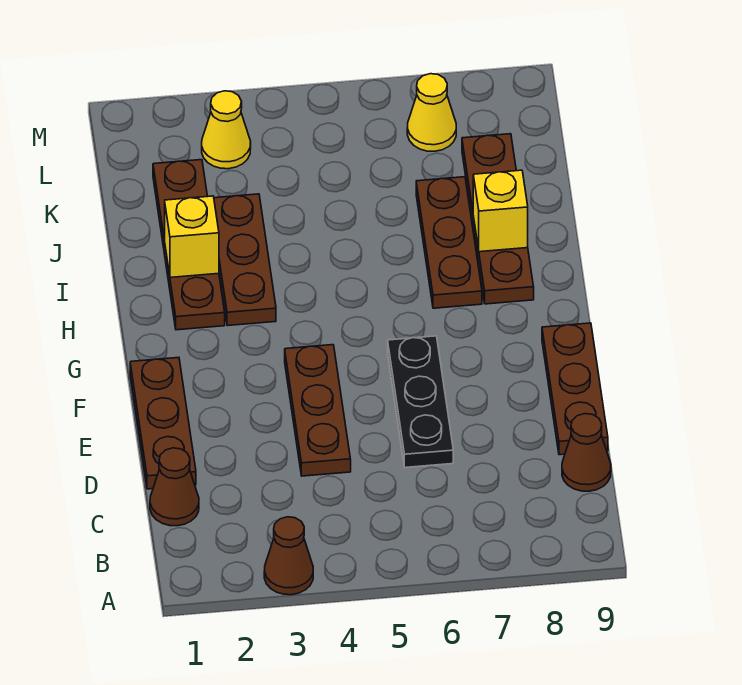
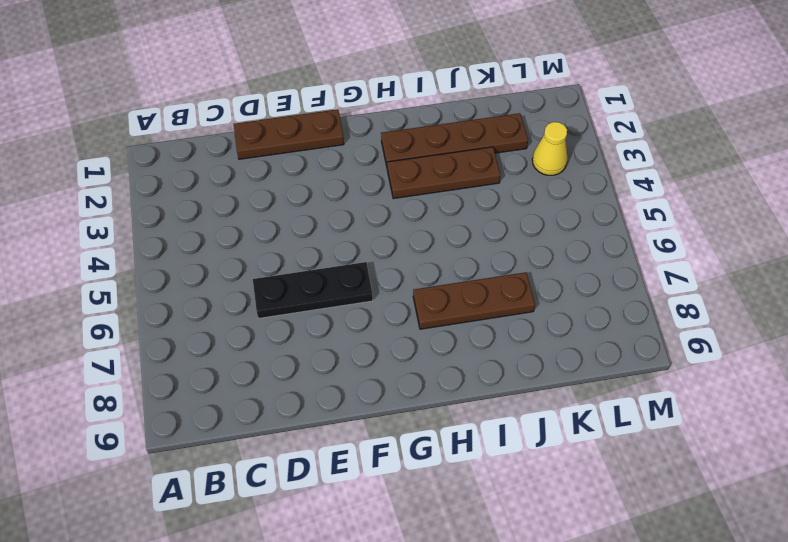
none -> brown cone A3 level 1
none -> brown cone C1 level 1
none -> brown cone C9 level 1

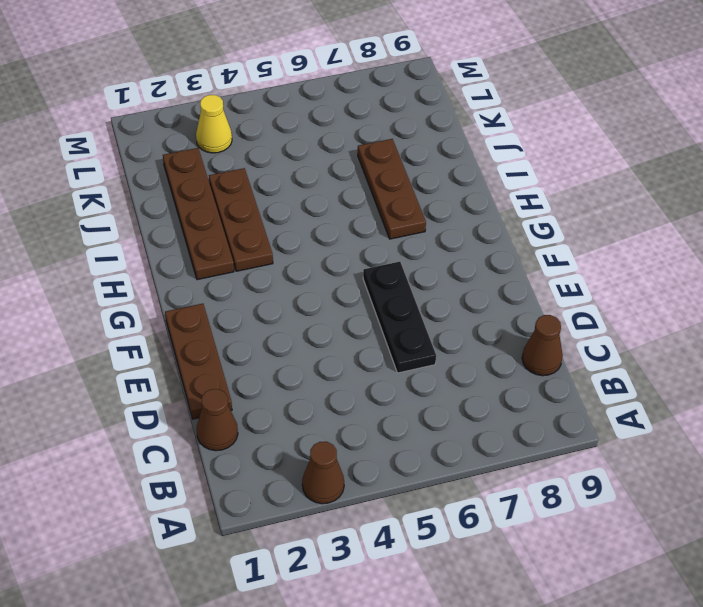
none -> brown plate D4:F4 level 1
none -> brown plate D9:F9 level 1
none -> brown plate H8:K8 level 1

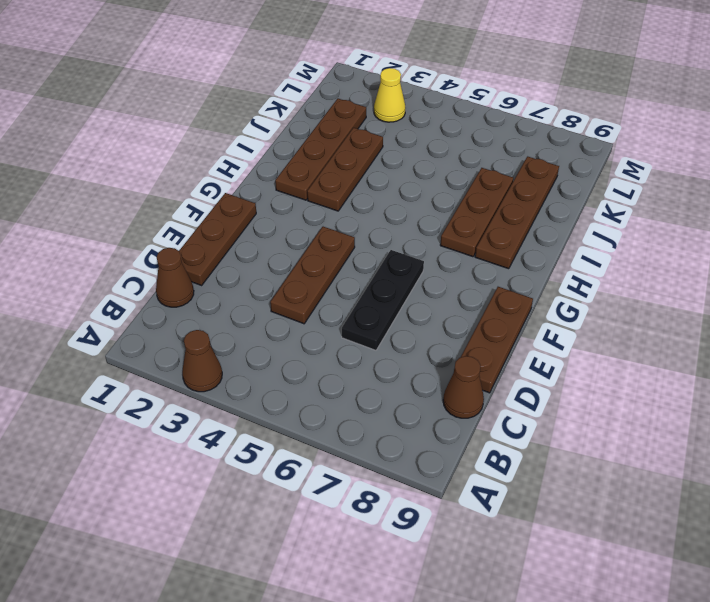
none -> yellow cone L7 level 1
none -> yellow brick I2 level 2
none -> yellow brick I8 level 2

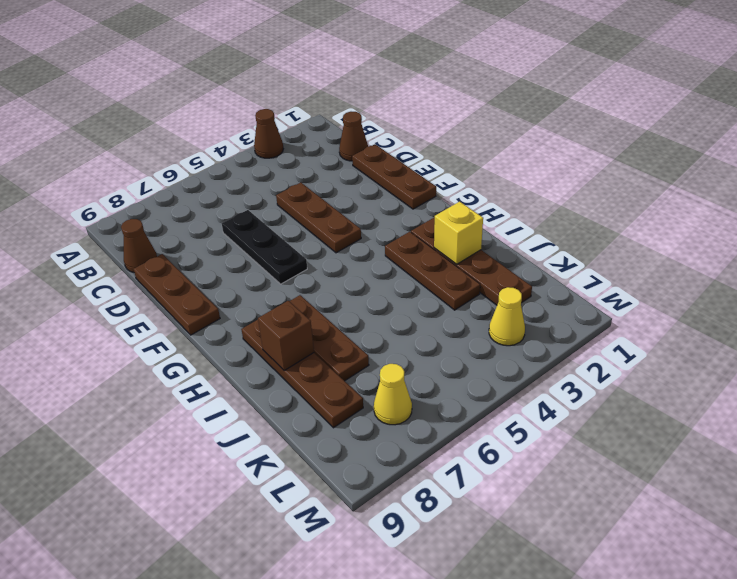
brown brick I8 level 2 -> yellow brick I8 level 2

